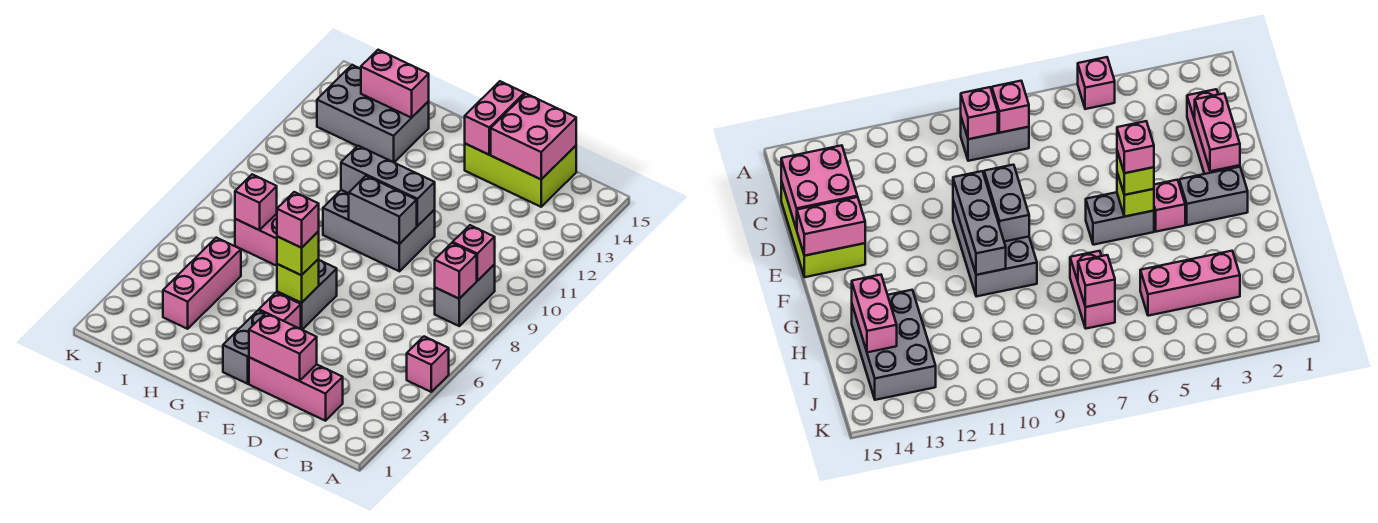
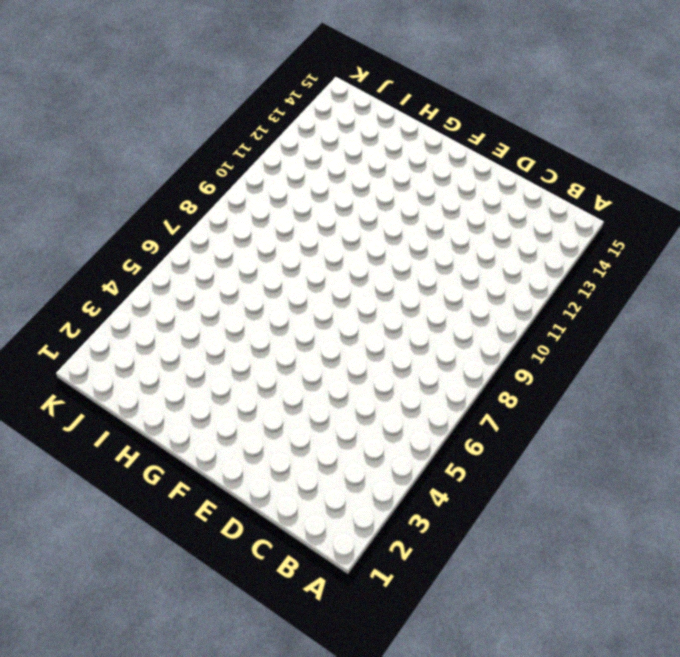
none -> pink brick A5 level 1
none -> grey brick B8:B9 level 1
none -> pink brick C2:E2 level 1

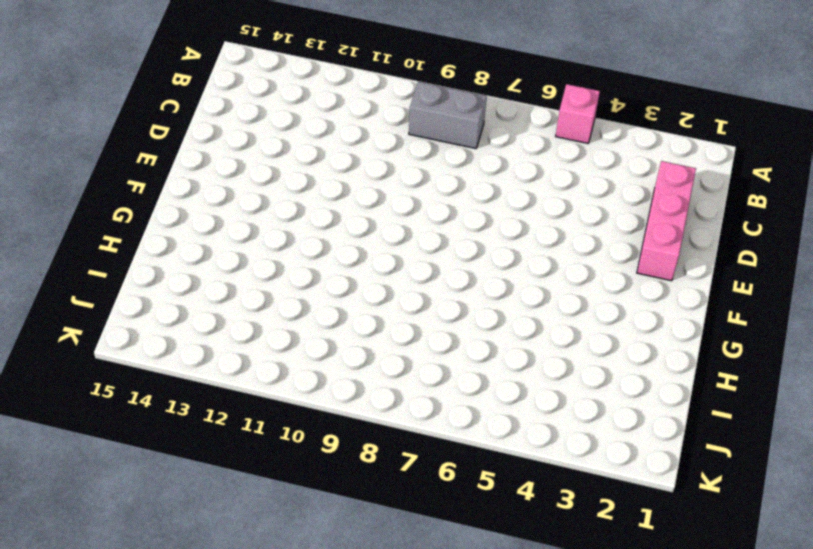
none -> lime brick C14:E15 level 1
none -> grey brick E9:G10 level 1
none -> grey brick F2:F3 level 1

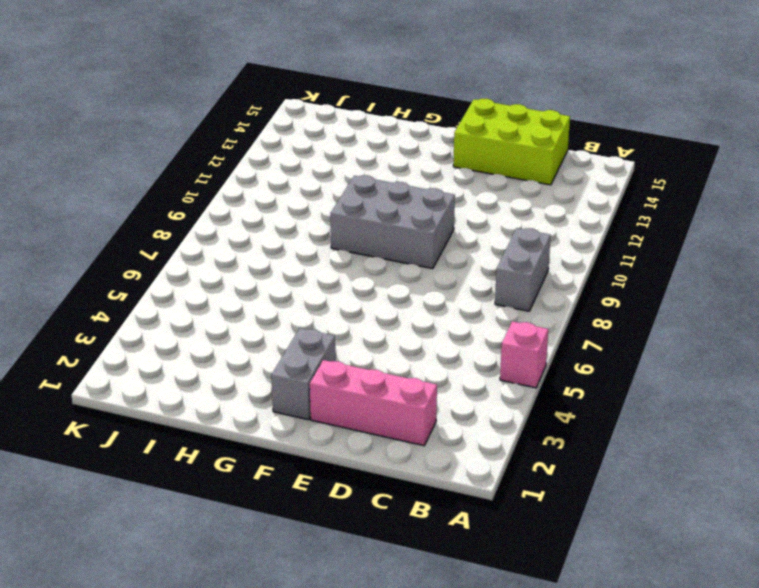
none -> pink brick F4 level 1
none -> grey brick F5:F6 level 1
none -> pink brick H7:I7 level 1

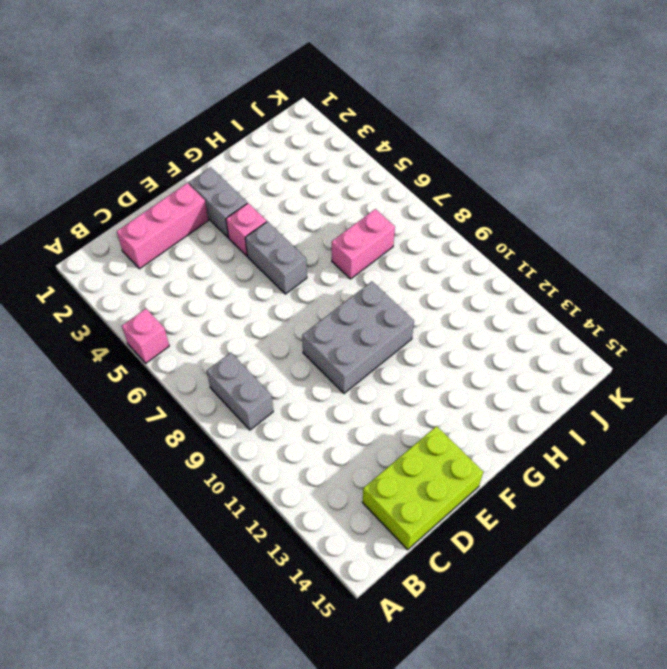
none -> grey brick H13:J14 level 1
none -> pink brick I3:I5 level 1
none -> pink brick B8 level 2

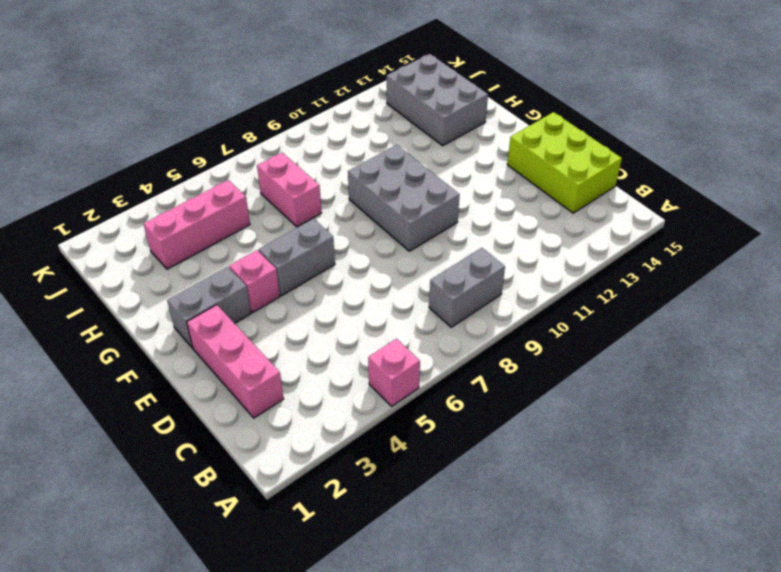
none -> pink brick B8 level 2
none -> pink brick B9 level 2
none -> pink brick C14:D15 level 2

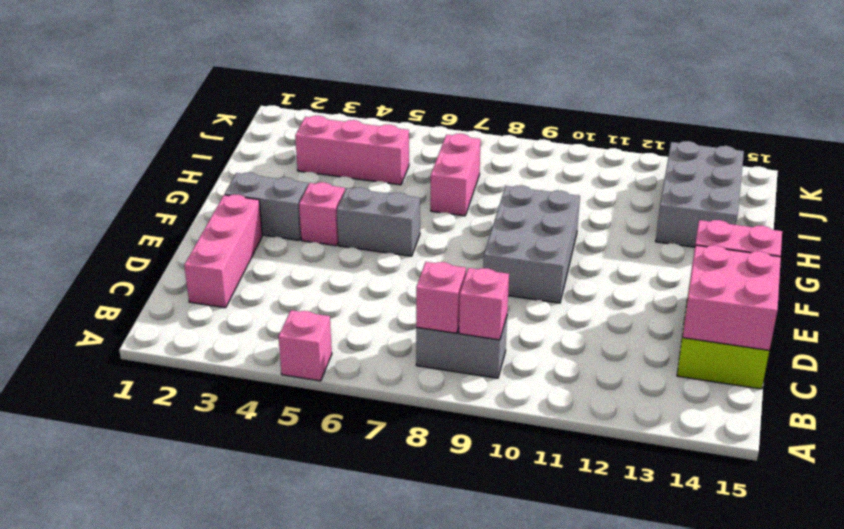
none -> pink brick D2:E2 level 2
none -> grey brick E9:F9 level 2
none -> grey brick E10:G10 level 2

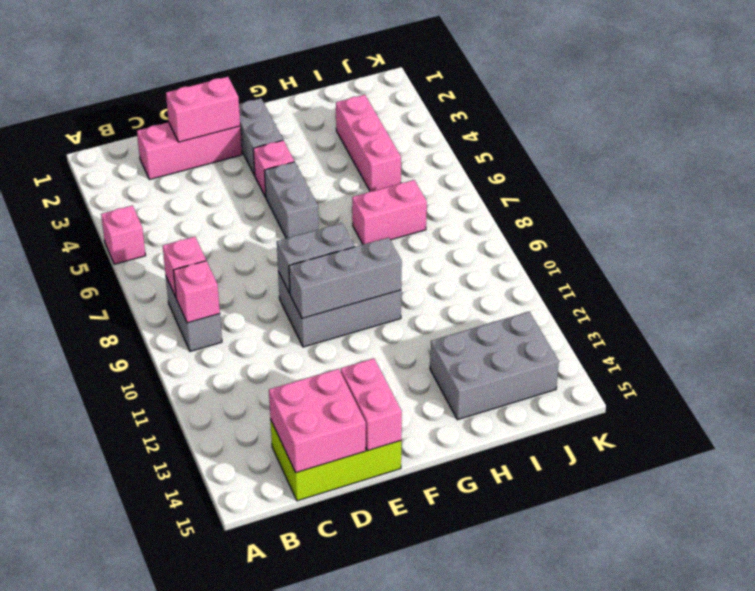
none -> lime brick F5 level 2
none -> pink brick H14:I14 level 2
none -> pink brick I7 level 2

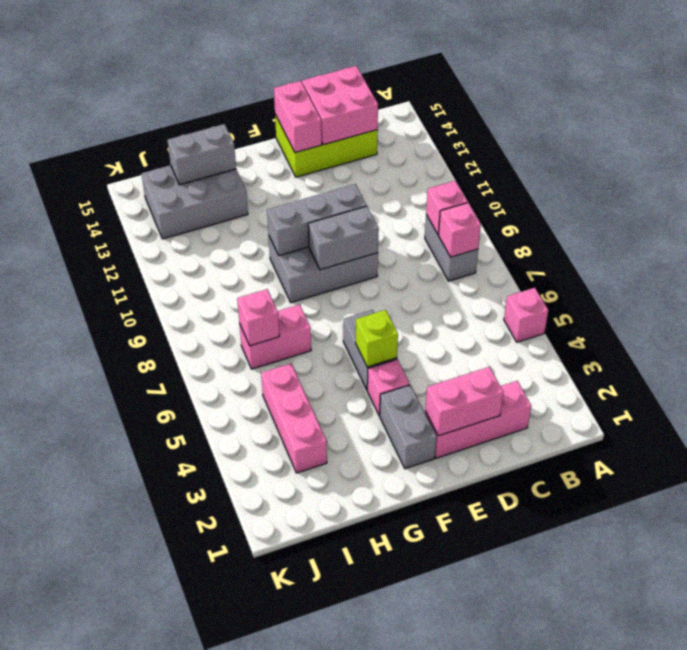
grey brick H14:I14 level 2 -> pink brick H14:I14 level 2
none -> lime brick F5 level 3
none -> pink brick F5 level 4

